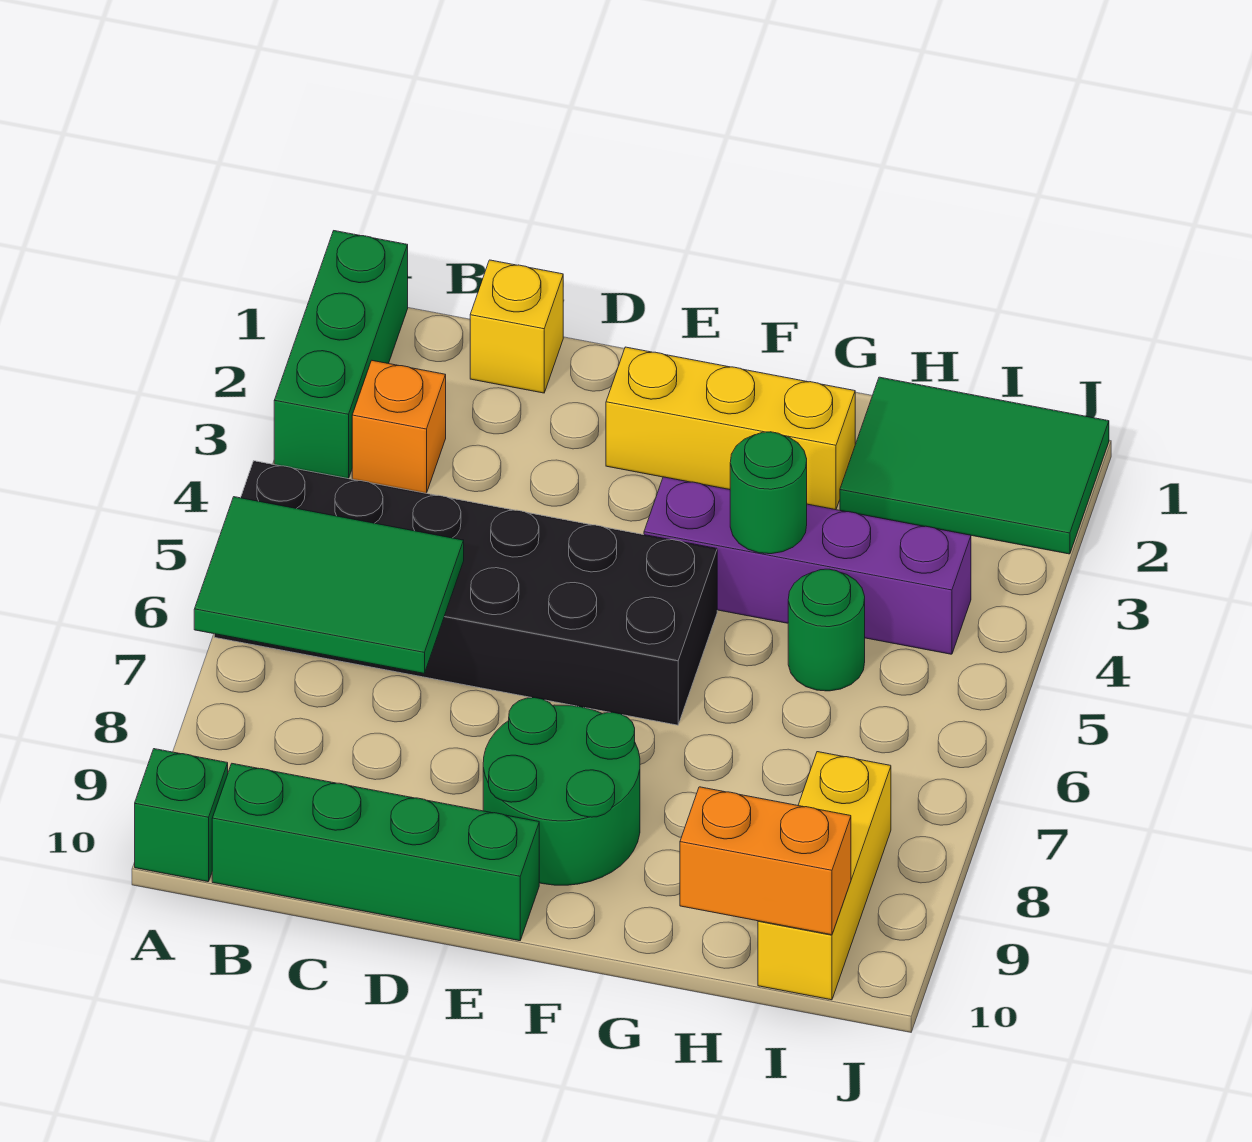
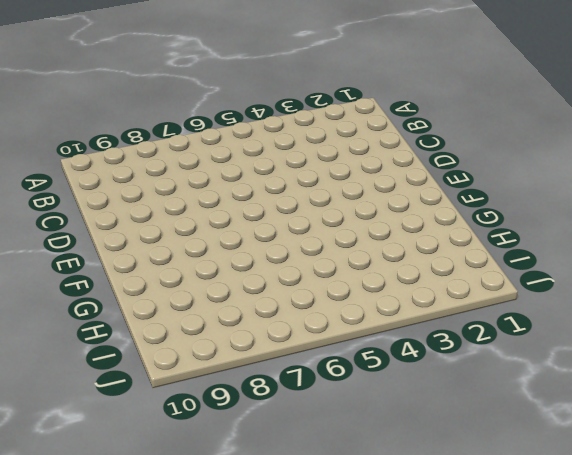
none -> green brick A1:A3 level 1
none -> black brick A5:F6 level 1
none -> green brick A10 level 1

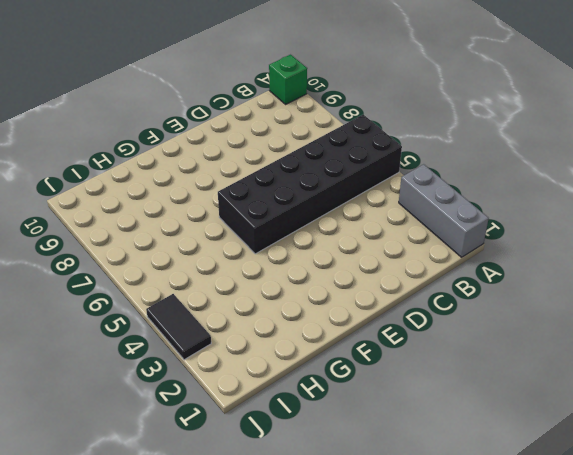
grey brick A1:A3 level 1 -> green brick A1:A3 level 1
black tile J3:J4 level 1 -> none
none -> orange brick B3 level 1
none -> green brick B10:E10 level 1
none -> yellow brick C1 level 1

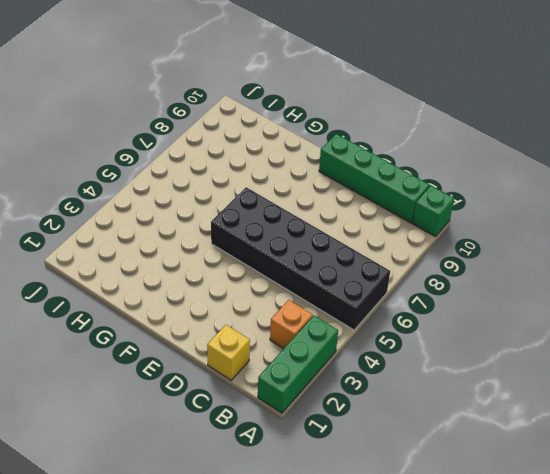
none -> yellow brick E2:G2 level 1
none -> green round brick E8:F9 level 1
none -> purple brick F4:I4 level 1

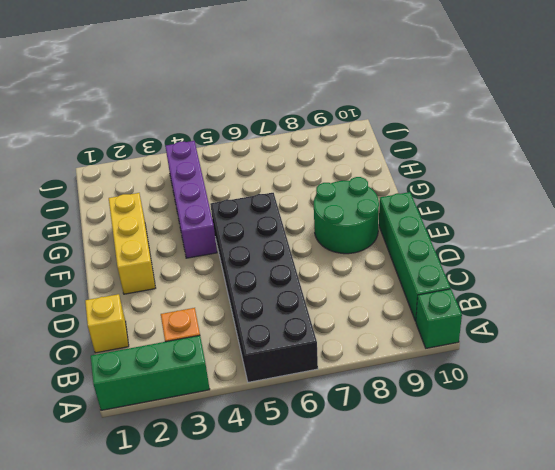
none -> green tile H1:J2 level 1
none -> green round brick H5 level 1
none -> yellow brick I8:I10 level 1

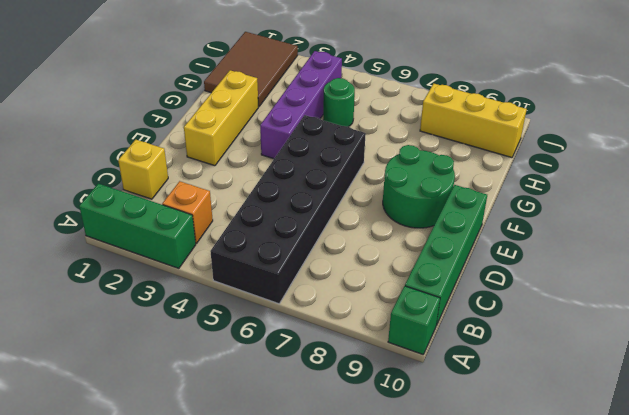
brown tile H1:J2 level 1 -> green tile H1:J2 level 1
none -> green tile A6:C7 level 2
none -> green round brick G4 level 2
none -> orange brick H10:I10 level 2

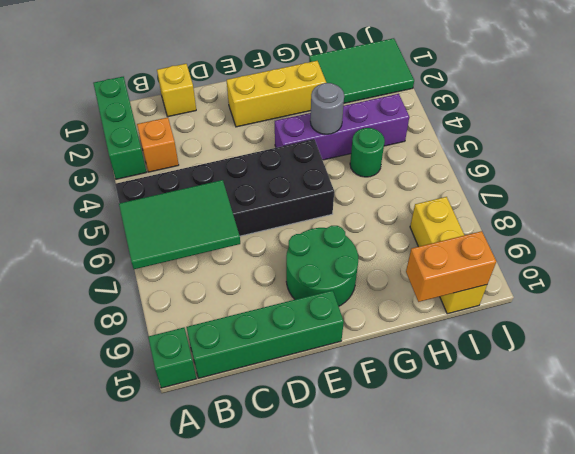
grey round brick G4 level 2 -> green round brick G4 level 2

